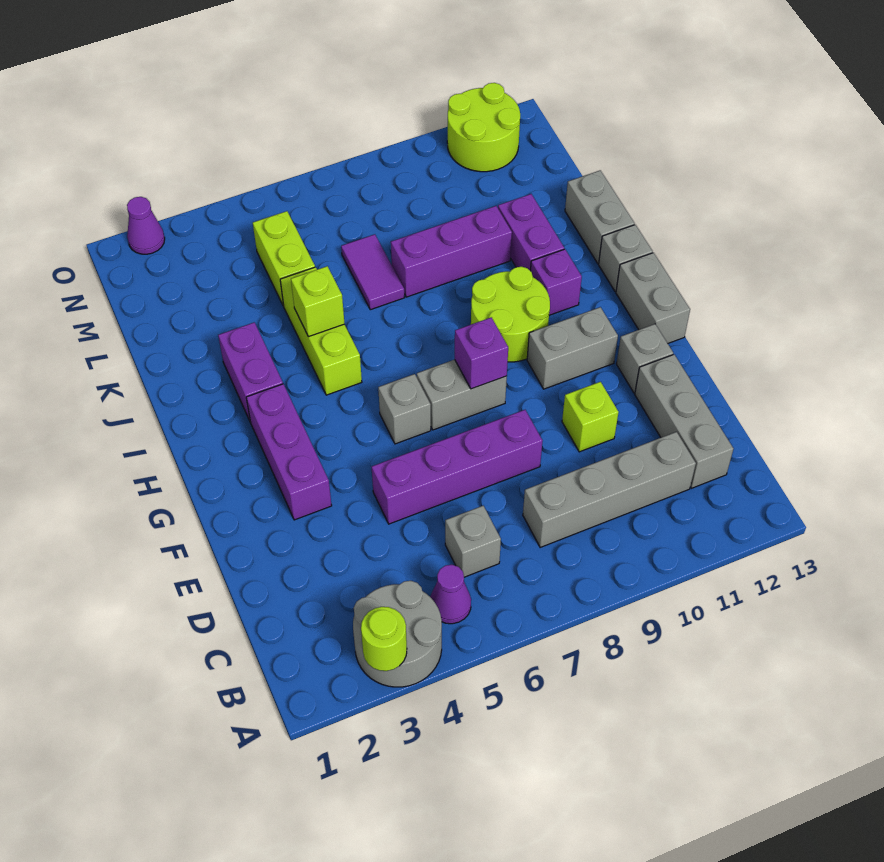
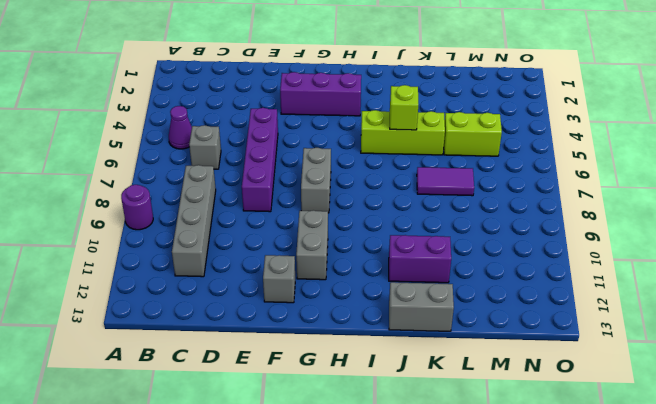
purple round brick A9 level 1 -> none
none -> grey round brick A3:B4 level 1
none -> grey brick C12:E12 level 1
none -> lime brick E10 level 1

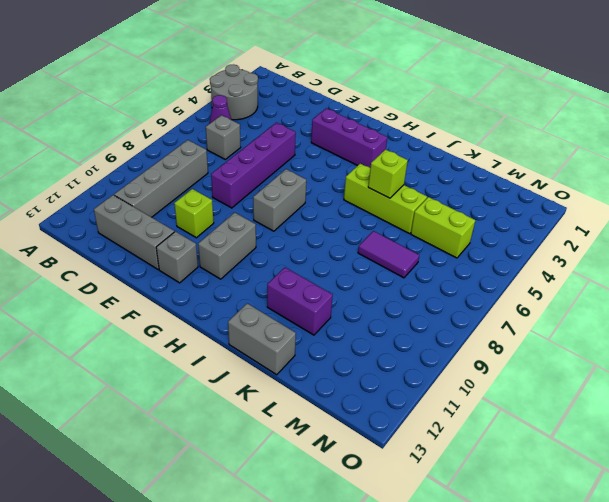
none -> grey brick G6 level 1
none -> grey brick G13:H13 level 1
none -> lime round brick H9:I10 level 1

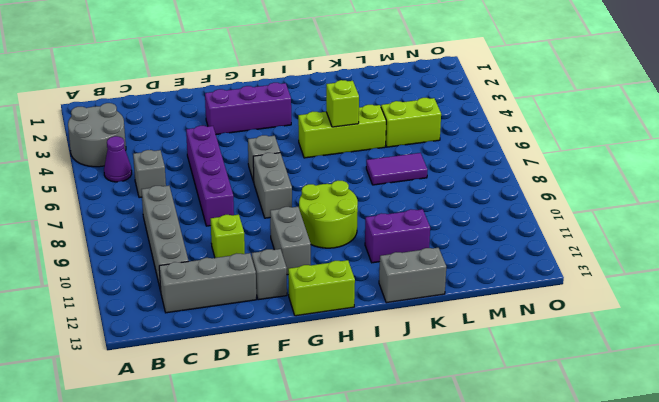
lime brick G13:H13 level 1 -> grey brick G13:H13 level 1
none -> purple brick I3:J3 level 1
none -> purple brick I11 level 1
none -> grey brick I13 level 1

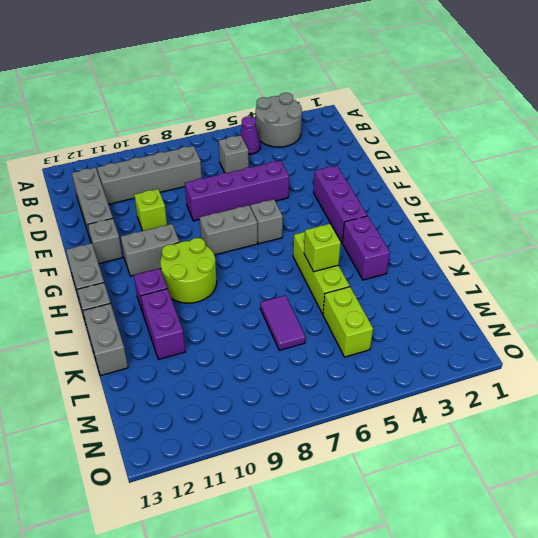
none -> purple brick K8:K10 level 1
none -> lime round brick N11:O12 level 1
none -> purple cone O2 level 1

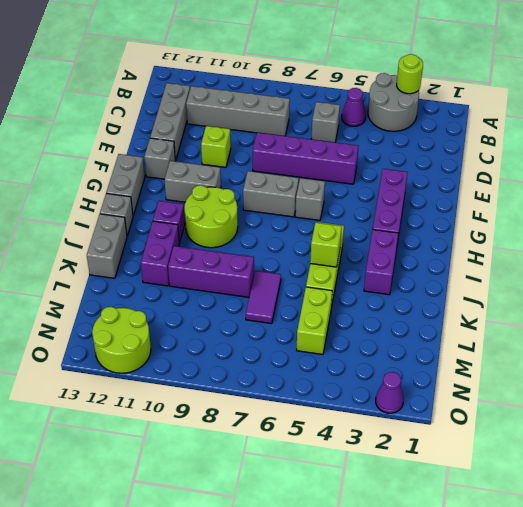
none -> purple brick G8 level 2

